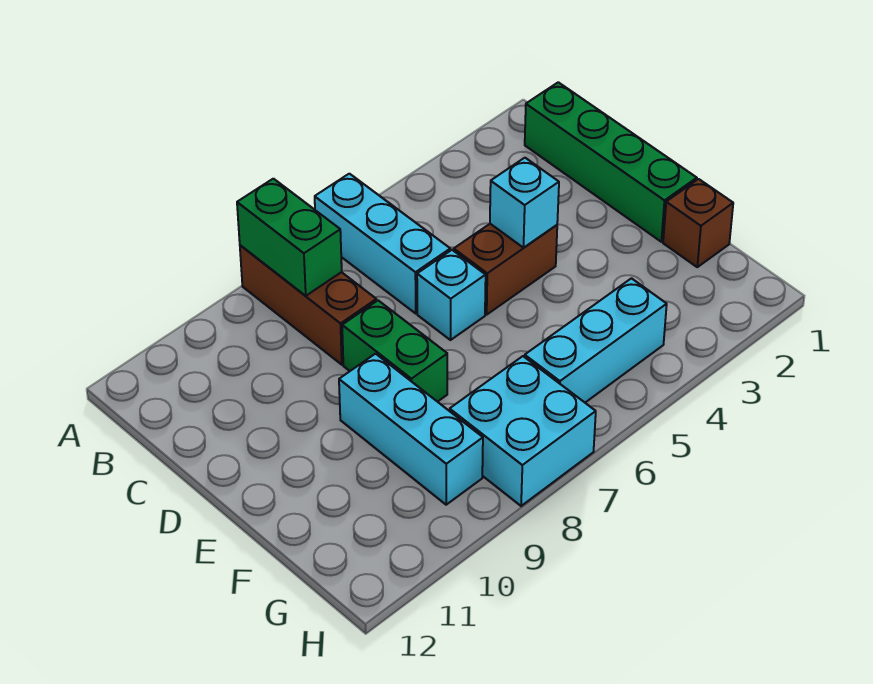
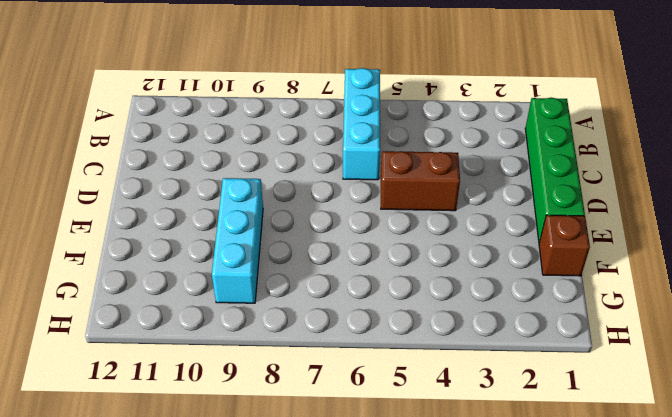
none -> brown brick A8:C8 level 1
none -> cyan brick D6 level 1
none -> green brick D8:E8 level 1

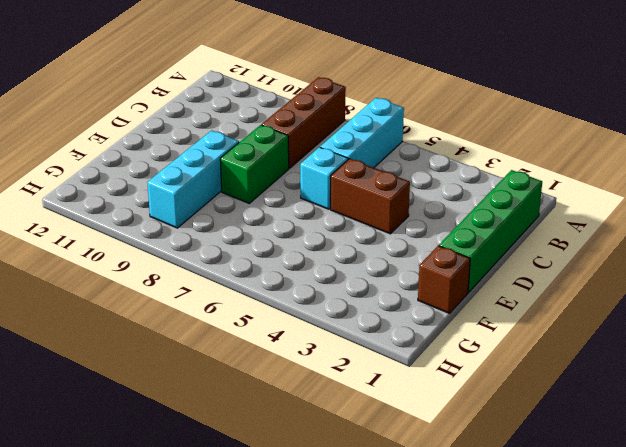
none -> cyan brick G4:G6 level 1
none -> cyan brick G7:H8 level 1
none -> green brick A8:B8 level 2

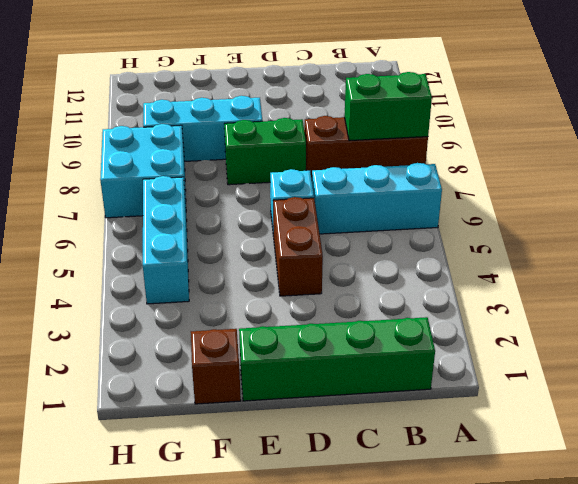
none -> cyan brick D4 level 2

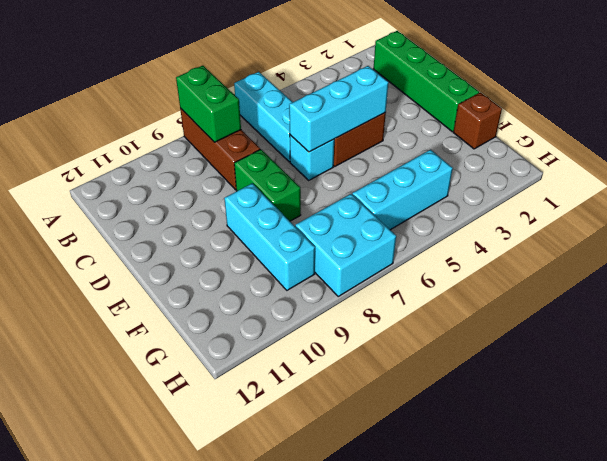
cyan brick D4:D6 level 2 -> cyan brick D4 level 2

